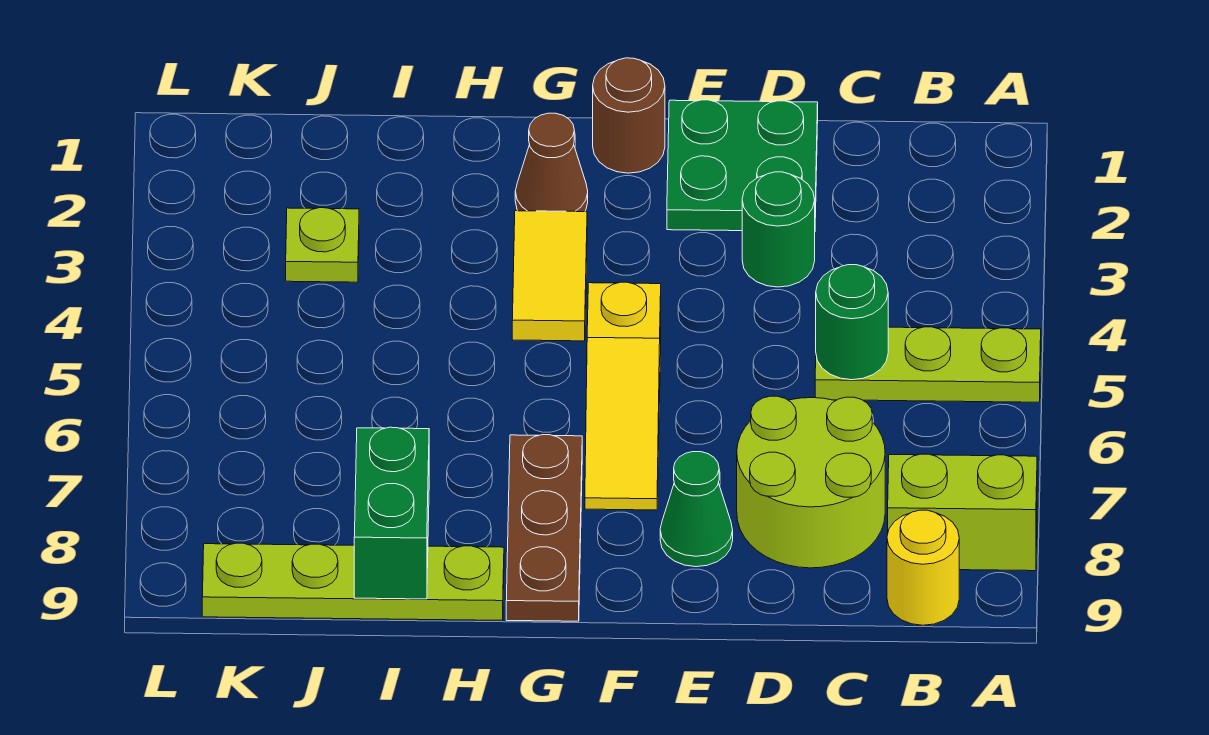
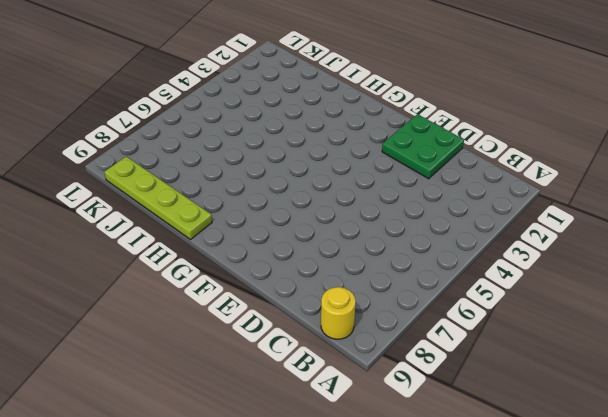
none -> lime plate A5:C5 level 1
none -> lime brick A8:B8 level 1
none -> lime round brick C7:D8 level 1

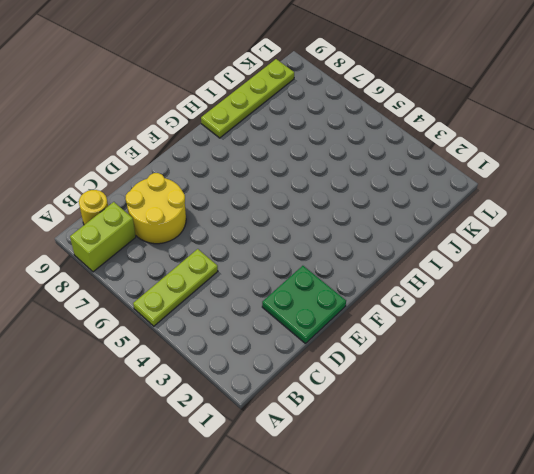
yellow round brick C7:D8 level 1 -> lime round brick C7:D8 level 1
none -> green round brick D3 level 1
none -> green cone E8 level 1
none -> brown round brick F1 level 1

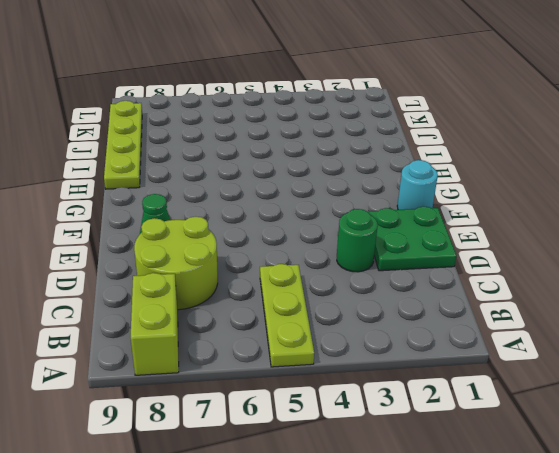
cyan round brick F1 level 1 -> brown round brick F1 level 1
none -> yellow round brick B9 level 1
none -> yellow slope F5:F7 level 1 top 5
none -> brown cone G2 level 1

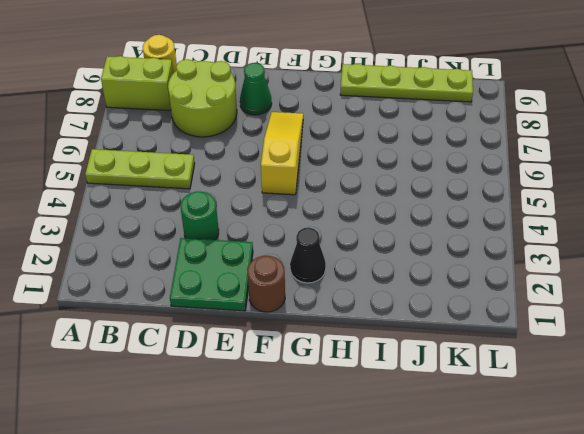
black cone G2 level 1 -> brown cone G2 level 1
none -> yellow tile G3:G4 level 1
none -> brown plate G7:G9 level 1
none -> lime plate J3 level 1

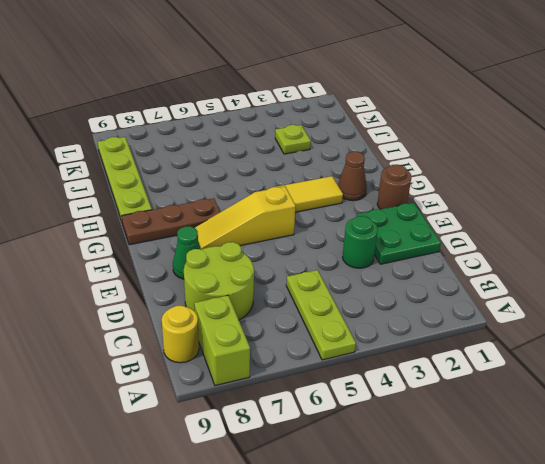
none -> green round brick C5 level 2
none -> green brick I8:I9 level 2

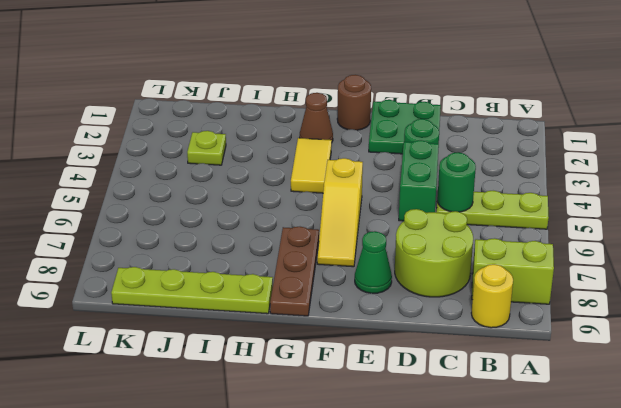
green brick D4:D5 level 1 -> green brick I8:I9 level 2

